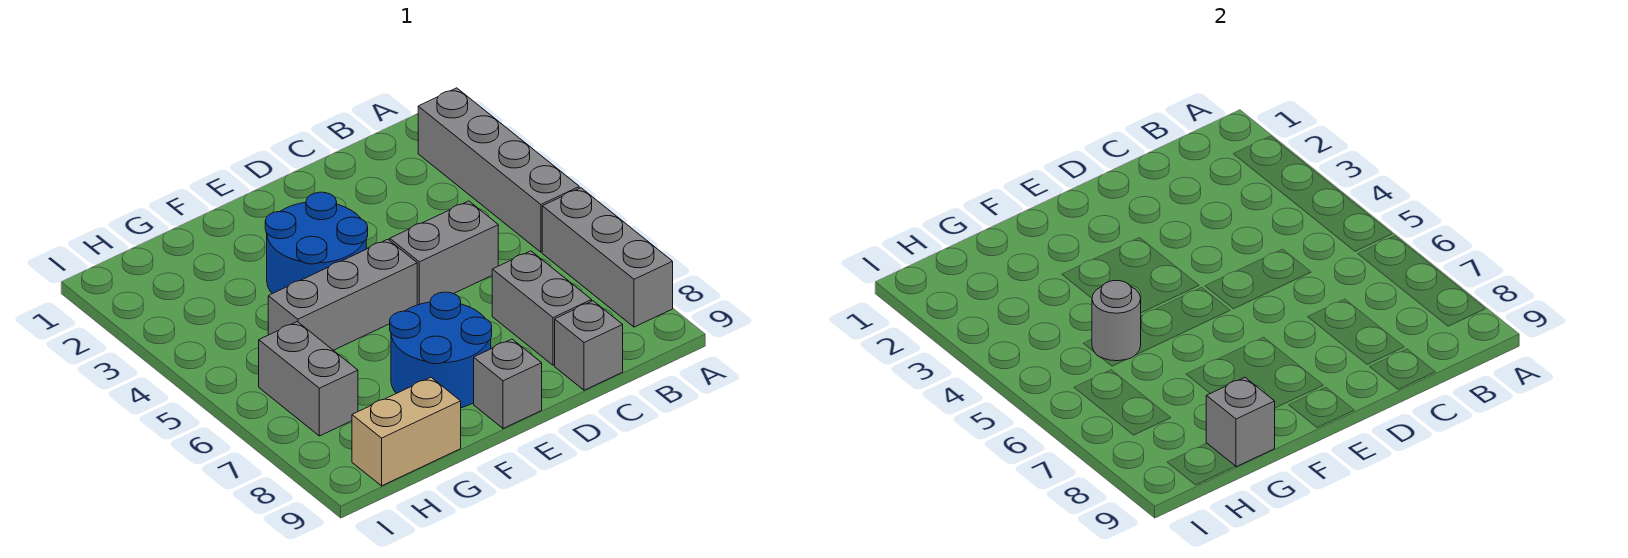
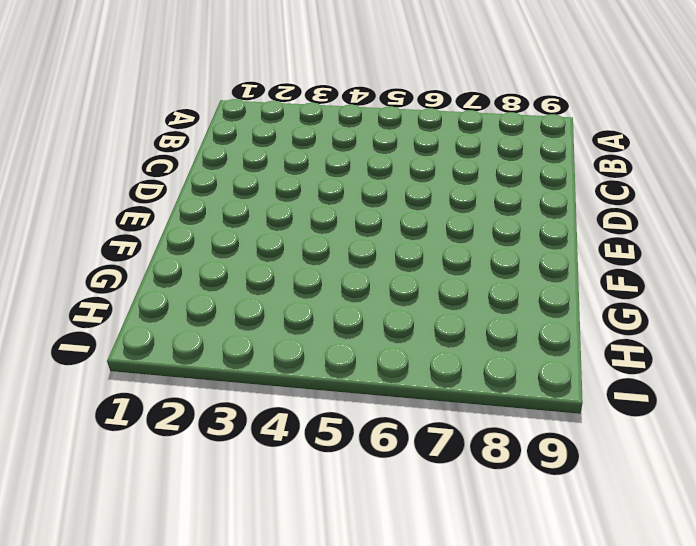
none -> grey brick A2:A5 level 1
none -> grey brick A6:A8 level 1
none -> grey brick C5:D5 level 1

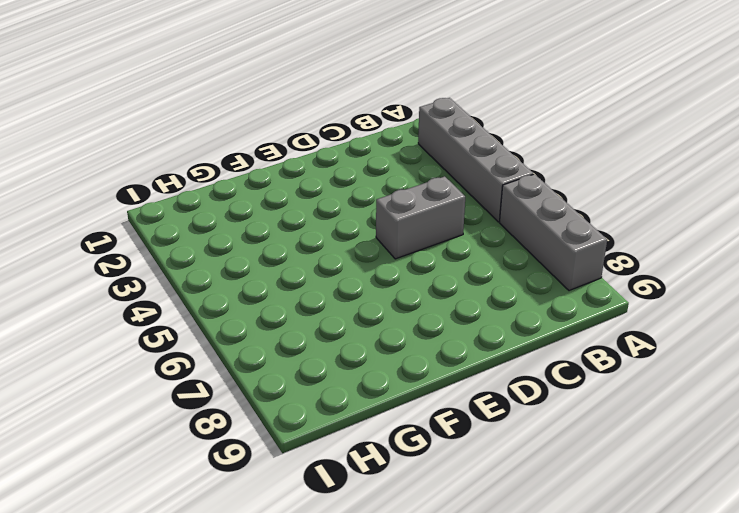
none -> grey brick C7:C8 level 1
none -> grey brick C9 level 1
none -> blue round brick E3:F4 level 1

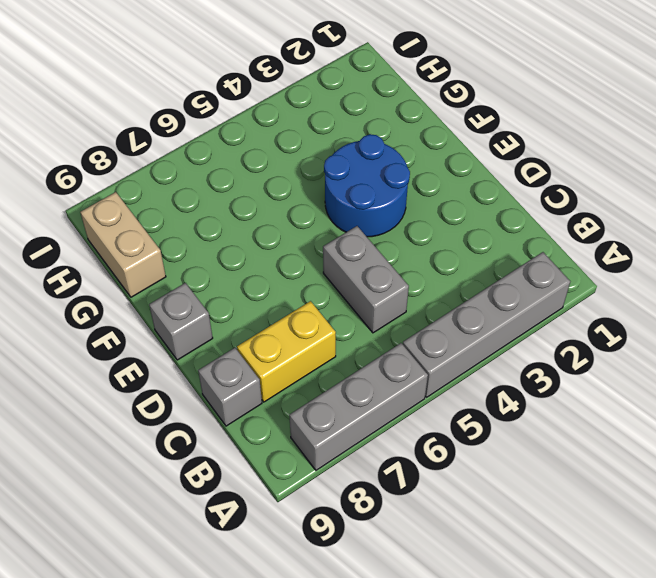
yellow brick C7:C8 level 1 -> grey brick C7:C8 level 1
none -> grey brick E5:G5 level 1
none -> blue round brick E7:F8 level 1
none -> grey brick H6:H7 level 1

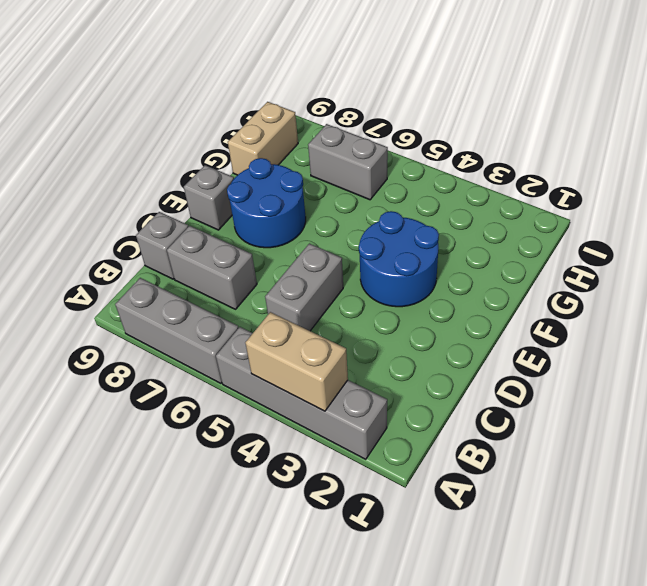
tan brick A3:A4 level 2 -> none
none -> grey brick E5:G5 level 1
none -> grey round brick G5 level 2
none -> grey brick G9 level 2

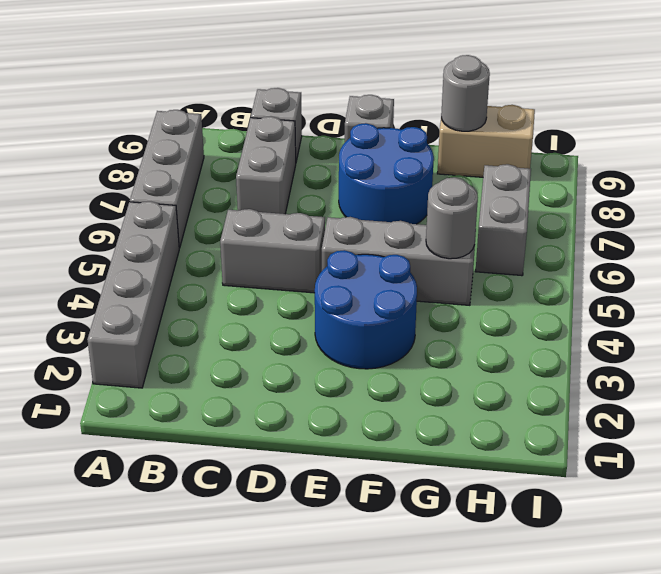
grey round brick G9 level 2 -> grey brick G9 level 2

